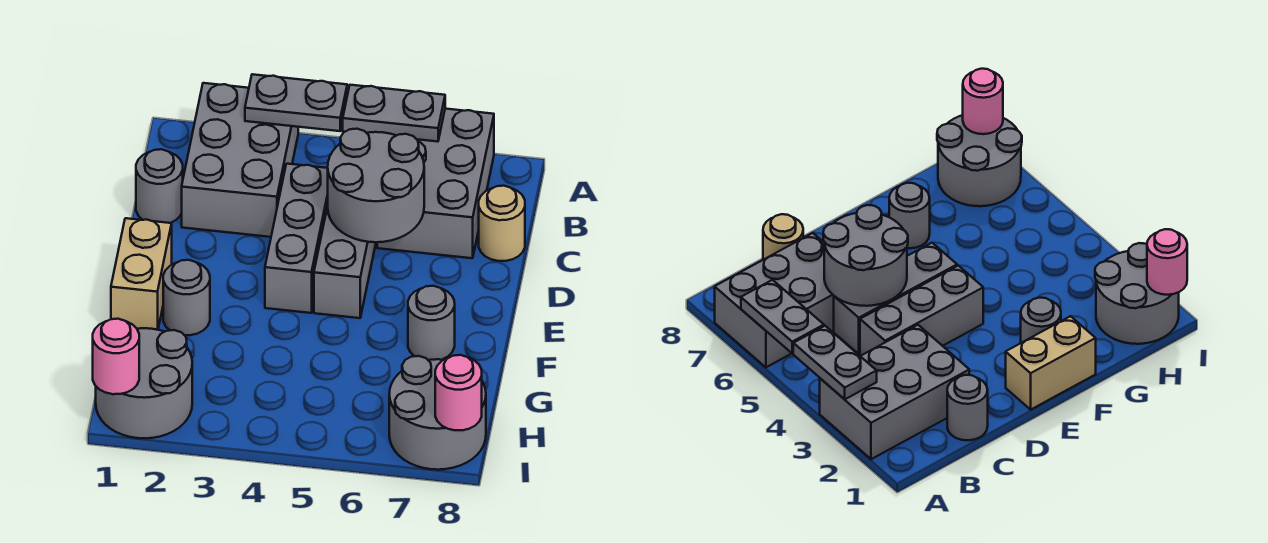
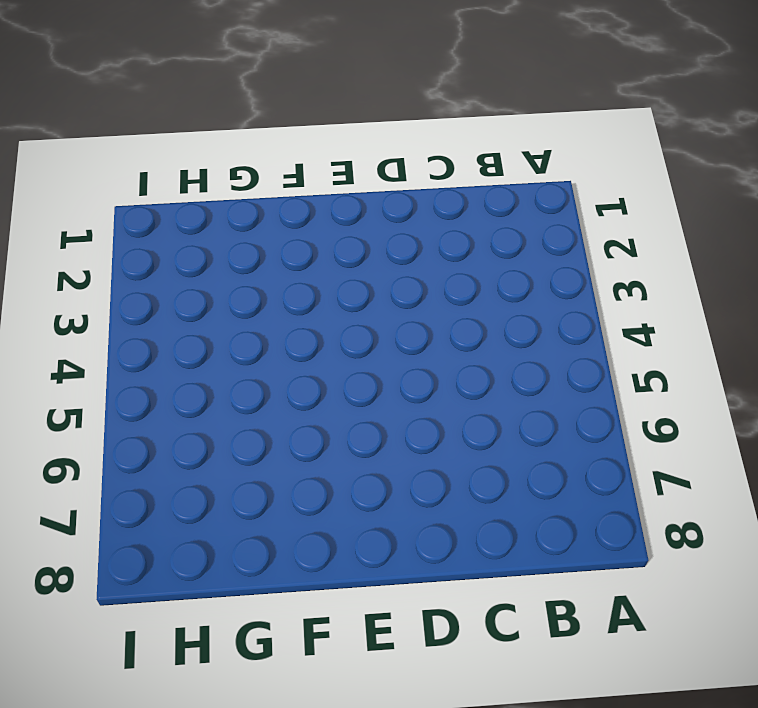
none -> grey brick A2:C3 level 1
none -> grey brick A6:C7 level 1
none -> grey round brick C1 level 1

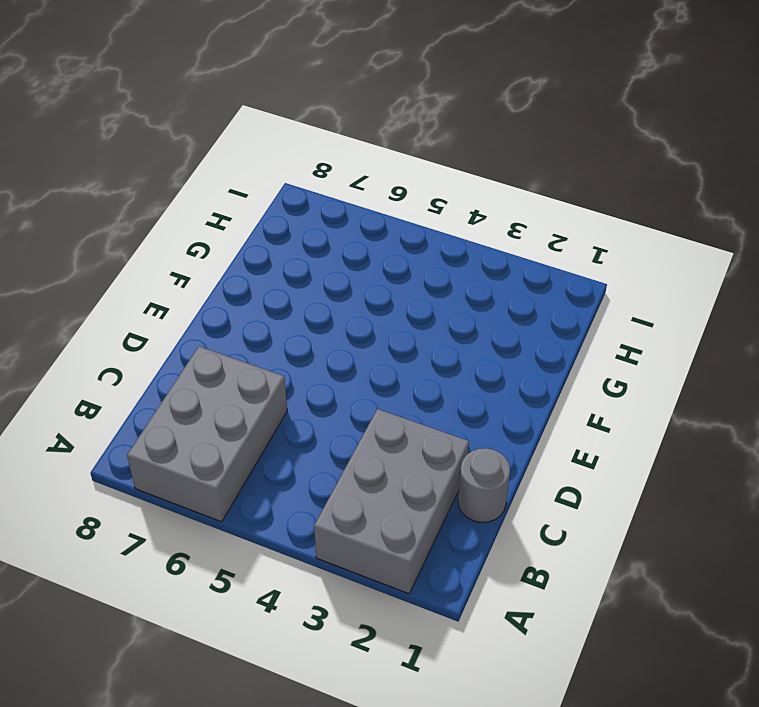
none -> grey brick C4:E4 level 1
none -> grey brick C5:E5 level 1
none -> tan round brick C8 level 1

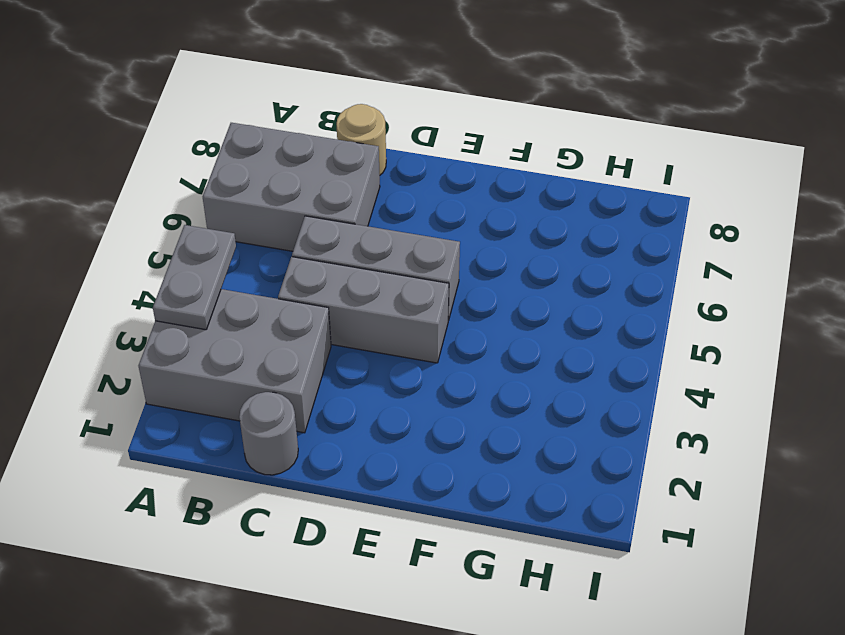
none -> tan brick E1:F1 level 1
none -> grey round brick F2 level 1
none -> grey round brick F7 level 1

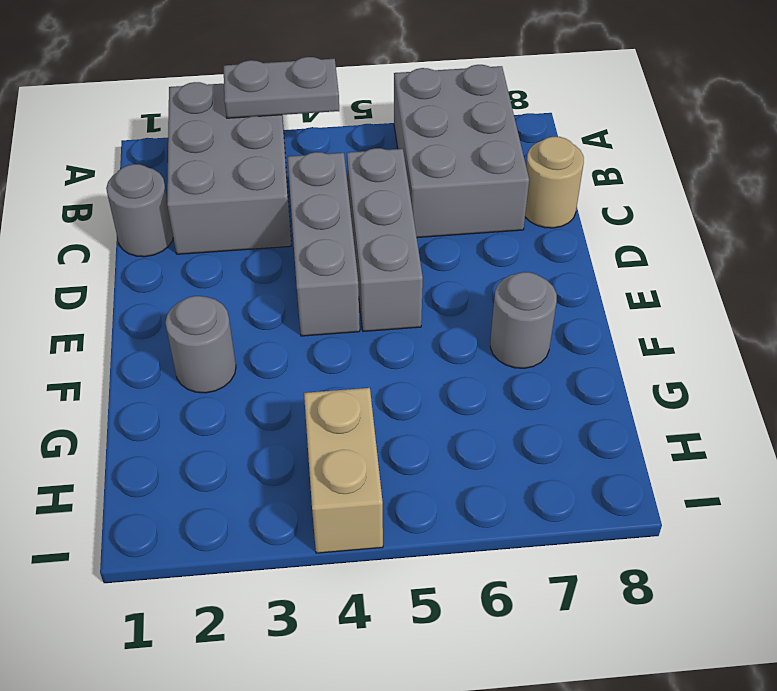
tan brick H4:I4 level 1 -> tan brick E1:F1 level 1
none -> grey round brick H1:I2 level 1
none -> grey round brick H7:I8 level 1
none -> grey plate A5:A6 level 2

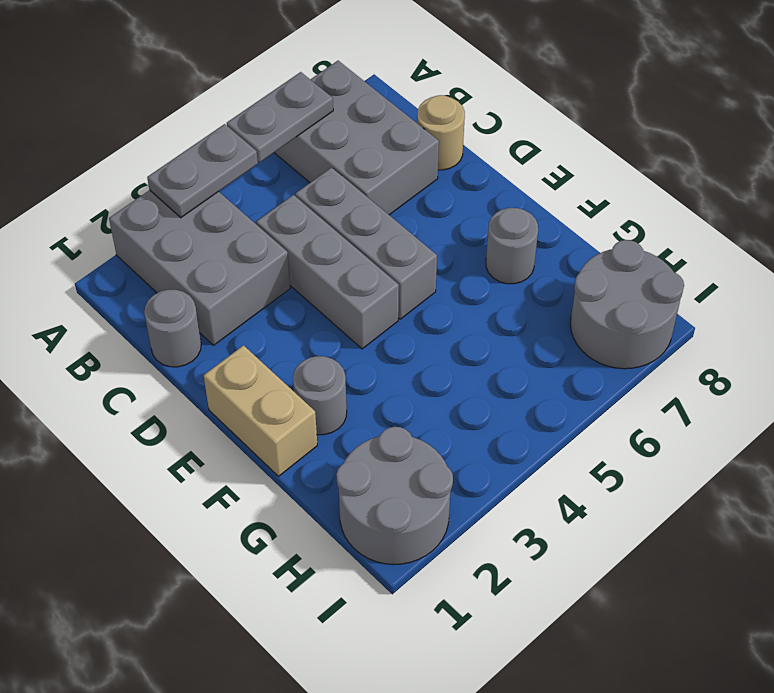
none -> grey round brick C5:D6 level 2
none -> pink round brick I1 level 2
none -> pink round brick I8 level 2

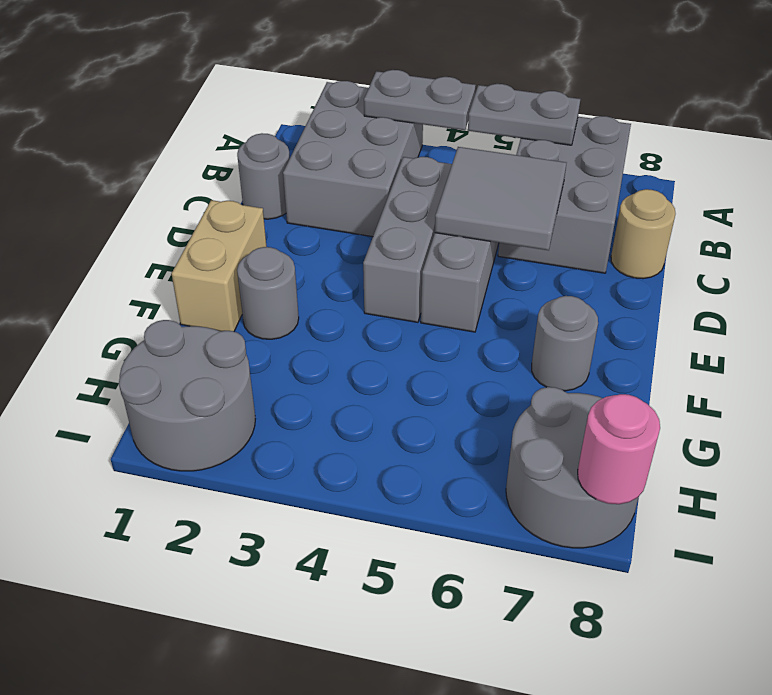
grey tile C5:D6 level 2 -> grey round brick C5:D6 level 2
none -> pink round brick I1 level 2

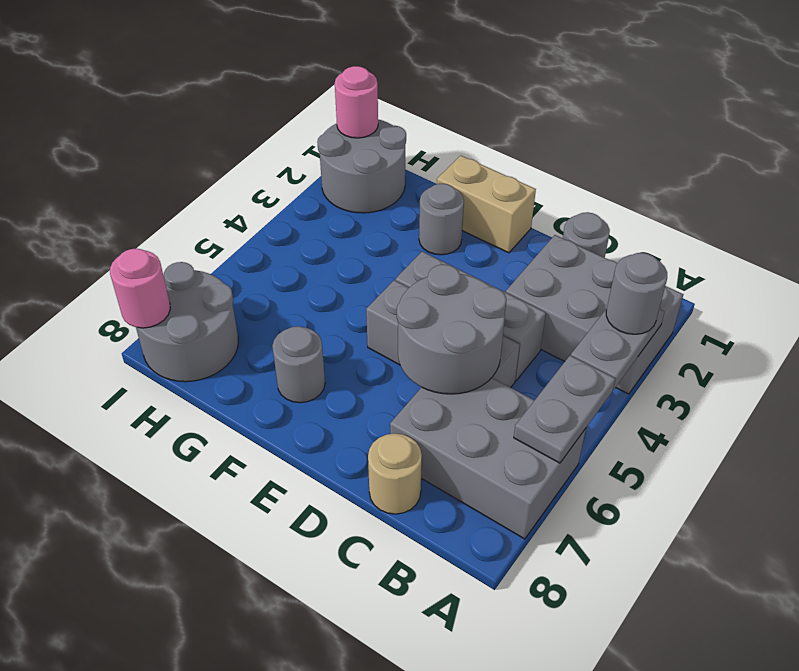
grey round brick A3 level 3 -> none

